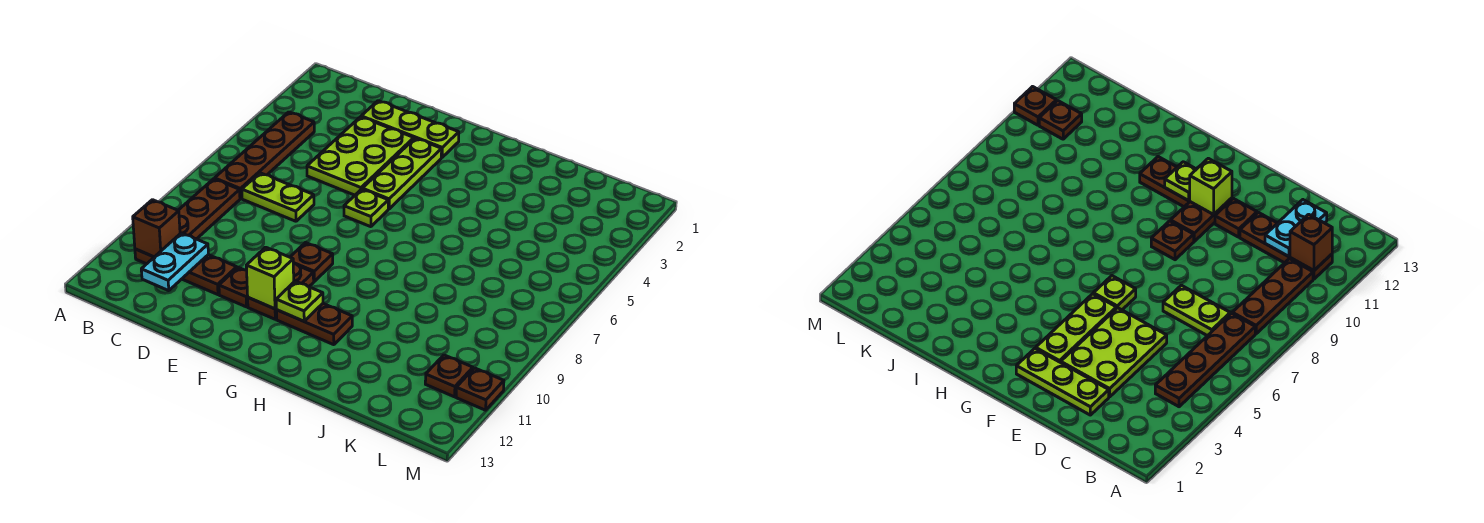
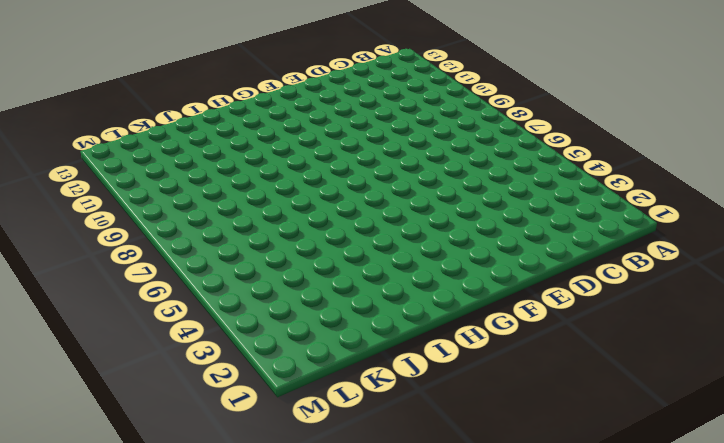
none -> brown plate B4:B7 level 1
none -> brown plate B8:B10 level 1
none -> brown plate B11:D11 level 1

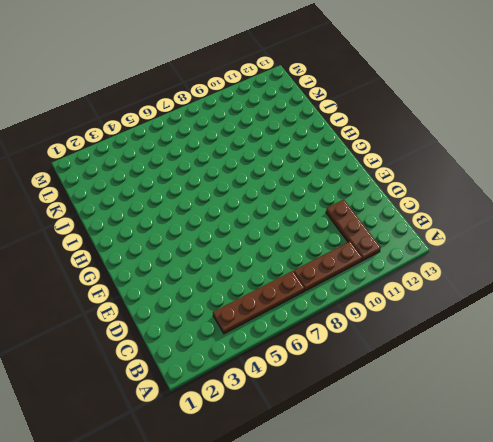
none -> lime plate C7:D7 level 1
none -> lime plate D2:F2 level 1
none -> lime plate D3:E5 level 1

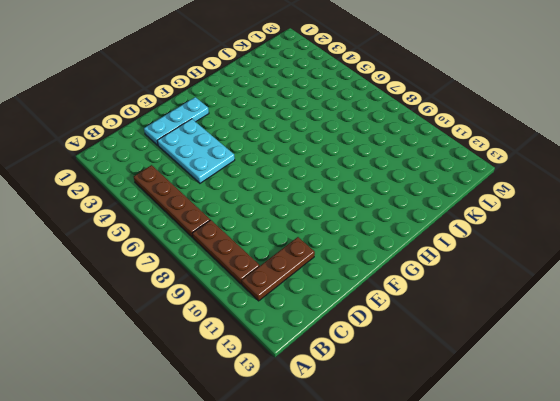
cyan plate D2:F2 level 1 -> lime plate D2:F2 level 1
cyan plate D3:E5 level 1 -> lime plate D3:E5 level 1
none -> lime plate C7:D7 level 1
none -> brown plate E11 level 1
none -> lime plate F3:F5 level 1

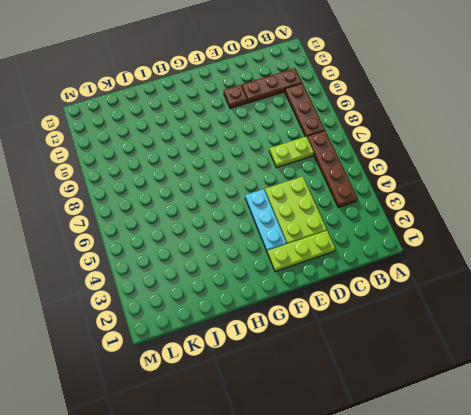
cyan plate F3:F5 level 1 -> lime plate F3:F5 level 1
none -> lime plate F6 level 1
none -> brown plate F9 level 1
none -> brown plate F10:F11 level 1

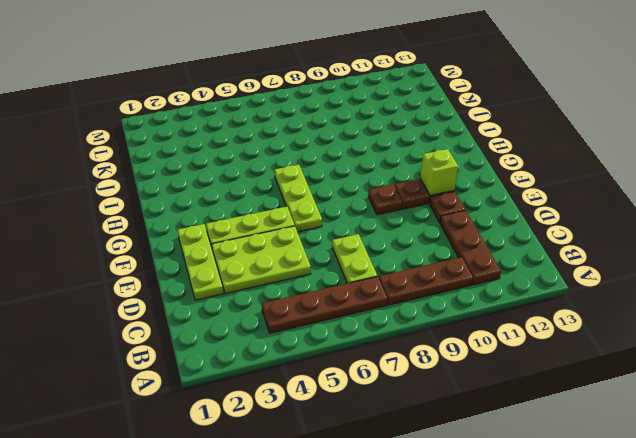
lime plate F6:H6 level 1 -> lime plate F6 level 1
none -> brown plate G11:H11 level 1
none -> brown plate L11 level 1
none -> brown plate M11 level 1

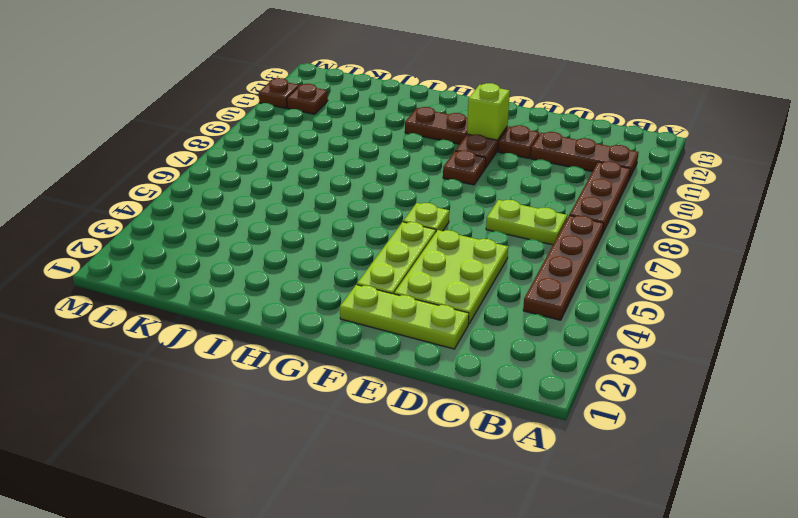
none -> brown brick B11 level 2
none -> cyan plate C11:C12 level 2
none -> lime plate G11 level 2

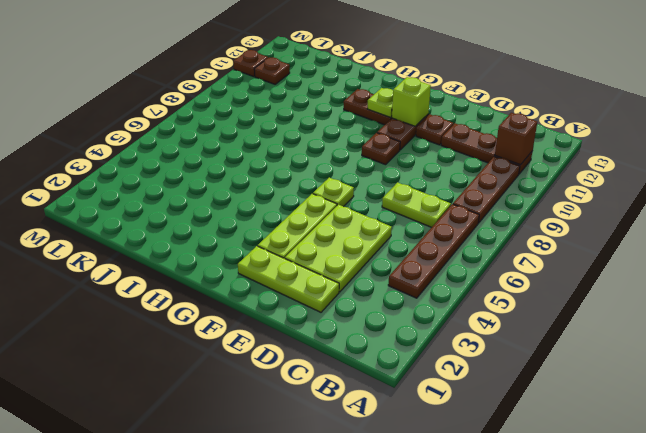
none -> cyan plate C11:C12 level 2

